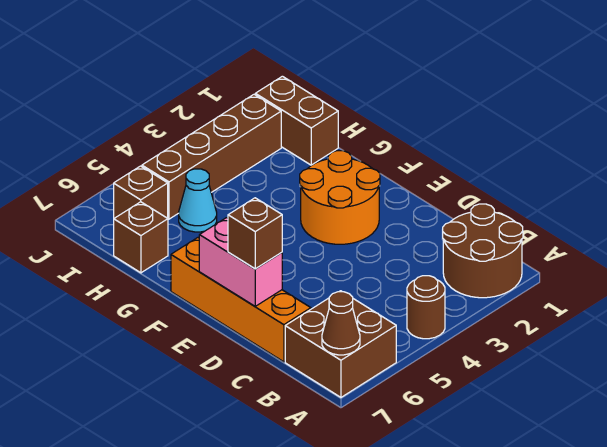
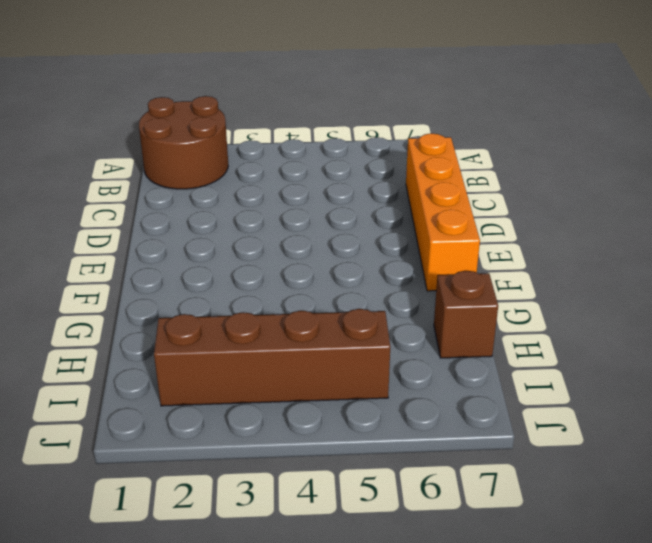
none -> brown round brick A4 level 1
none -> brown brick A6:B7 level 1
none -> orange round brick E2:F3 level 1

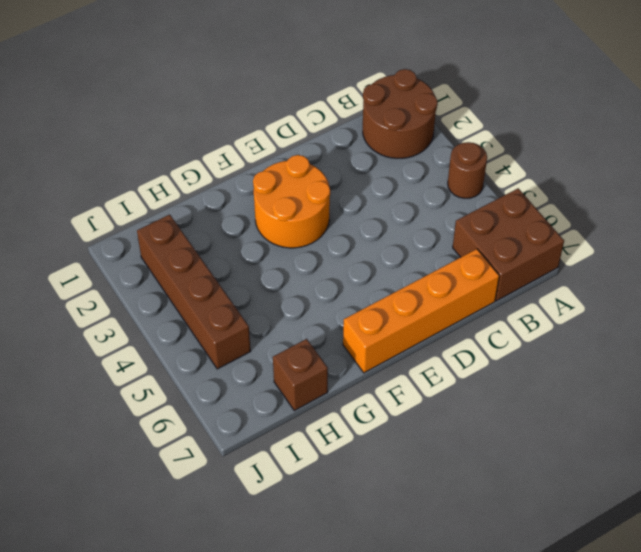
none -> brown brick H1:I1 level 1
none -> cyan cone H5 level 1
none -> brown brick I6 level 1

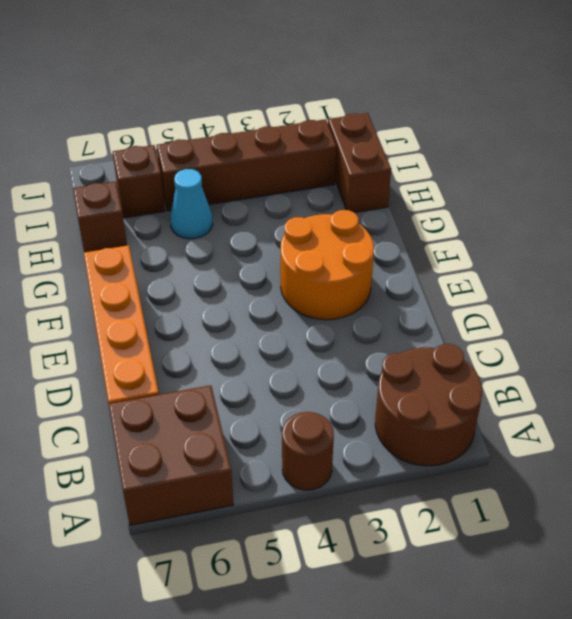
none -> brown cone A7 level 2
none -> pink brick D7:E7 level 2
none -> brown brick D7 level 3

